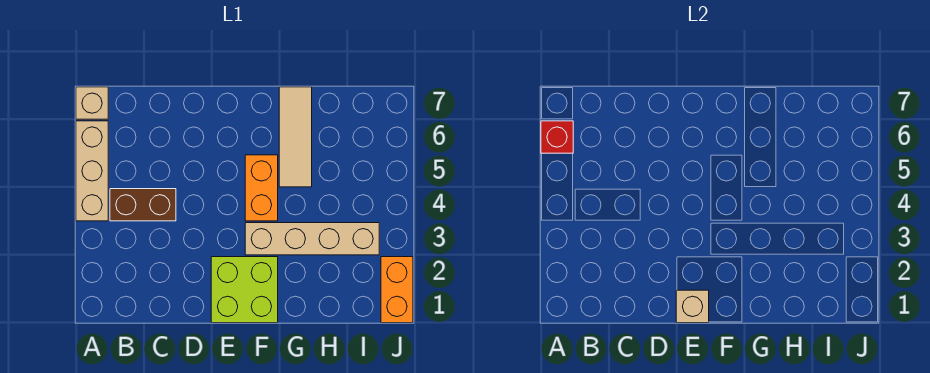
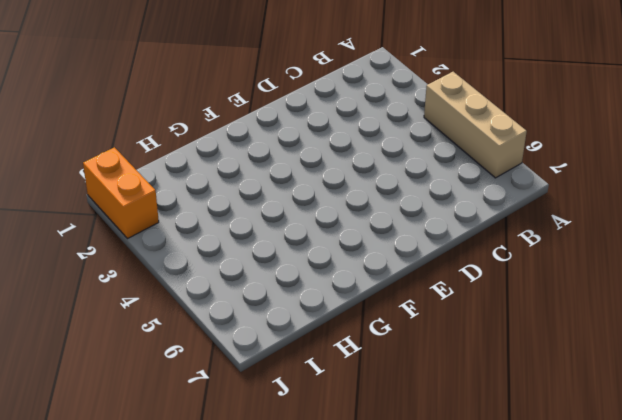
none -> tan brick A7 level 1
none -> brown brick B4:C4 level 1

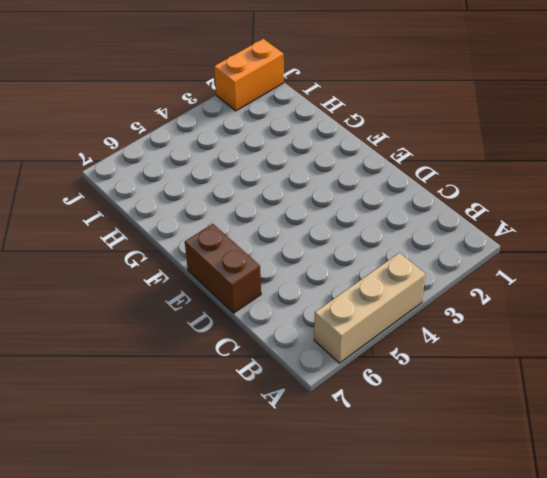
brown brick D7:E7 level 1 -> brown brick B4:C4 level 1
none -> tan brick A7 level 1
none -> lime brick E1:F2 level 1

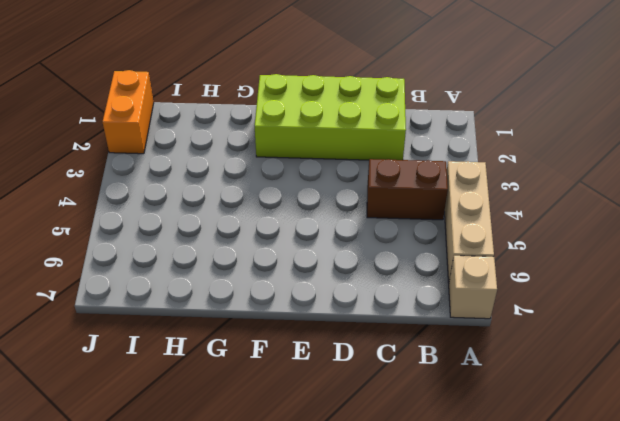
lime brick C1:F2 level 1 -> lime brick E1:F2 level 1
none -> tan brick F3:I3 level 1
none -> orange brick F4:F5 level 1

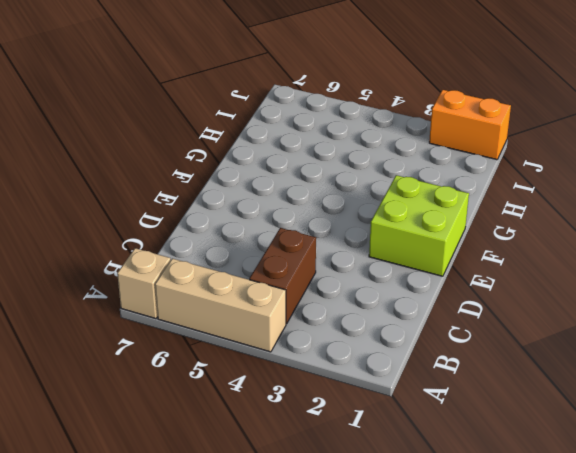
none -> tan brick F3:I3 level 1
none -> orange brick F4:F5 level 1

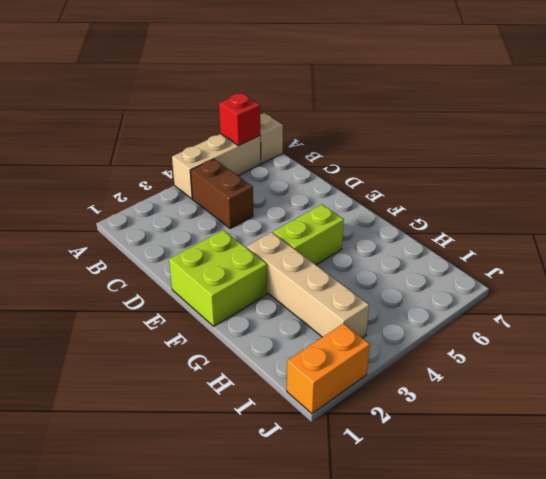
lime brick F4:F5 level 1 -> orange brick F4:F5 level 1
none -> tan tile G5:G7 level 1
none -> tan brick E1 level 2

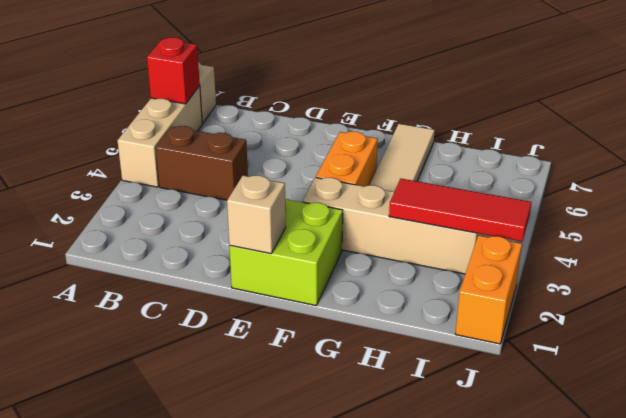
red tile H3:J3 level 2 -> none

